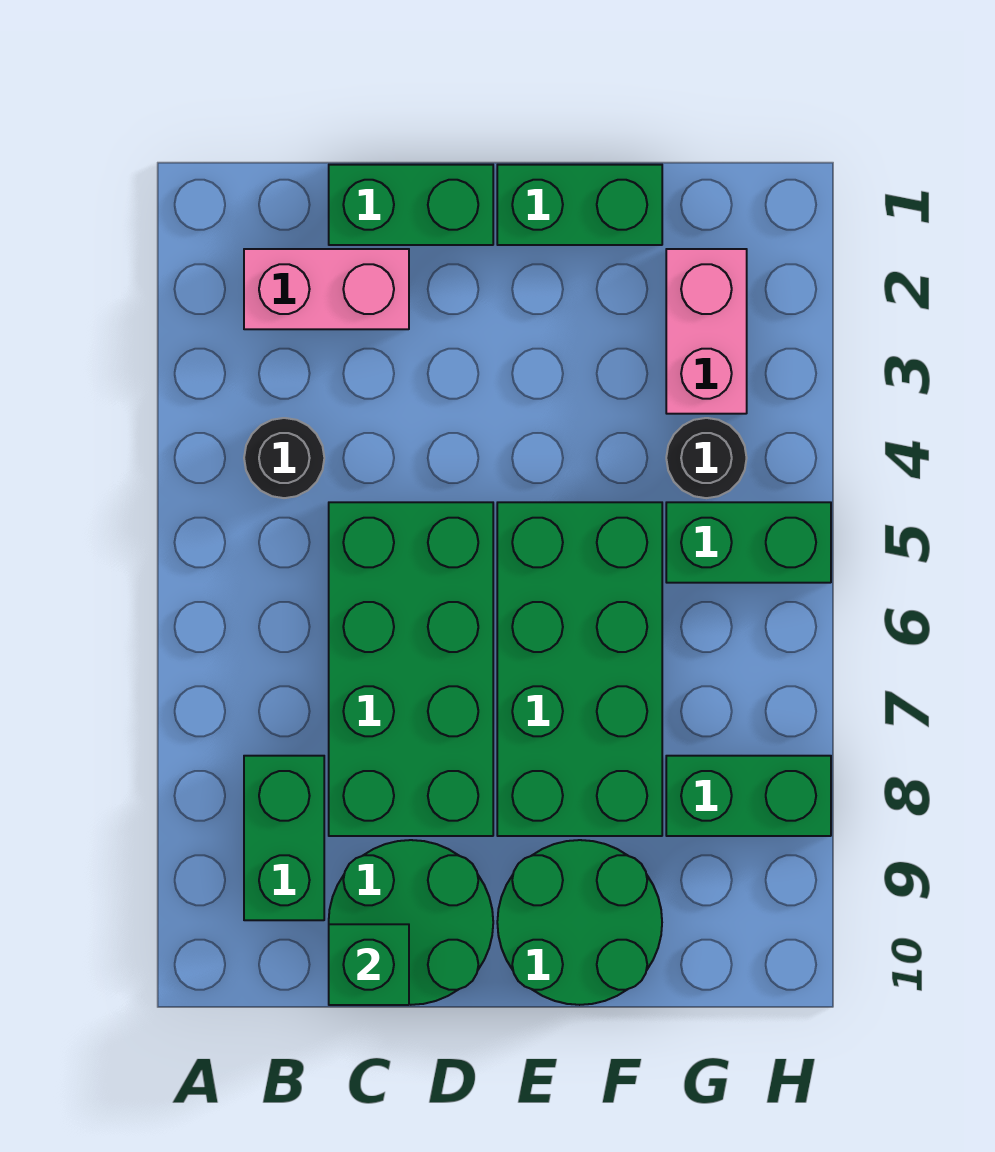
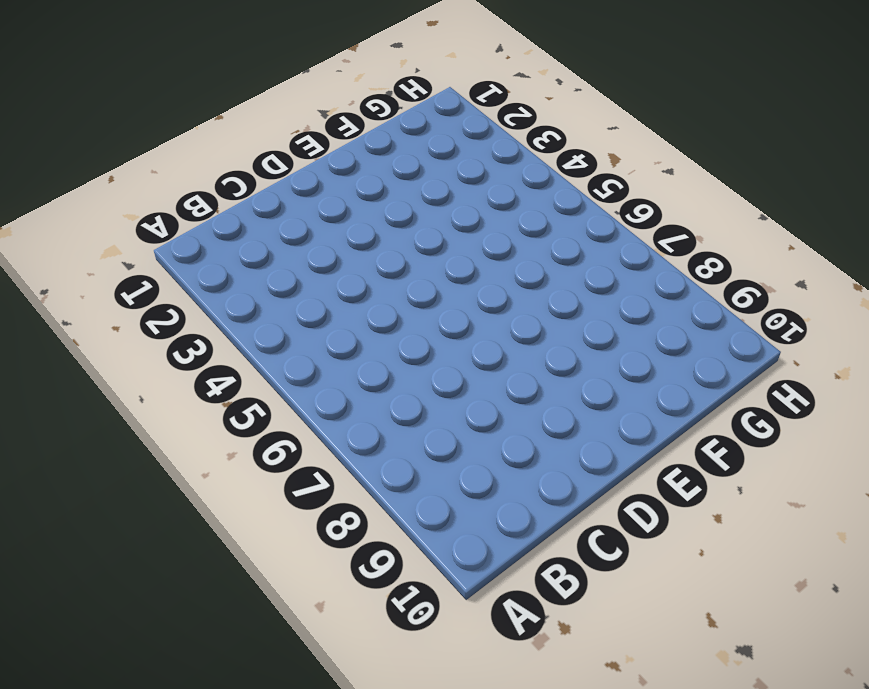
none -> pink brick B2:C2 level 1
none -> black round brick B4 level 1
none -> green brick B8:B9 level 1

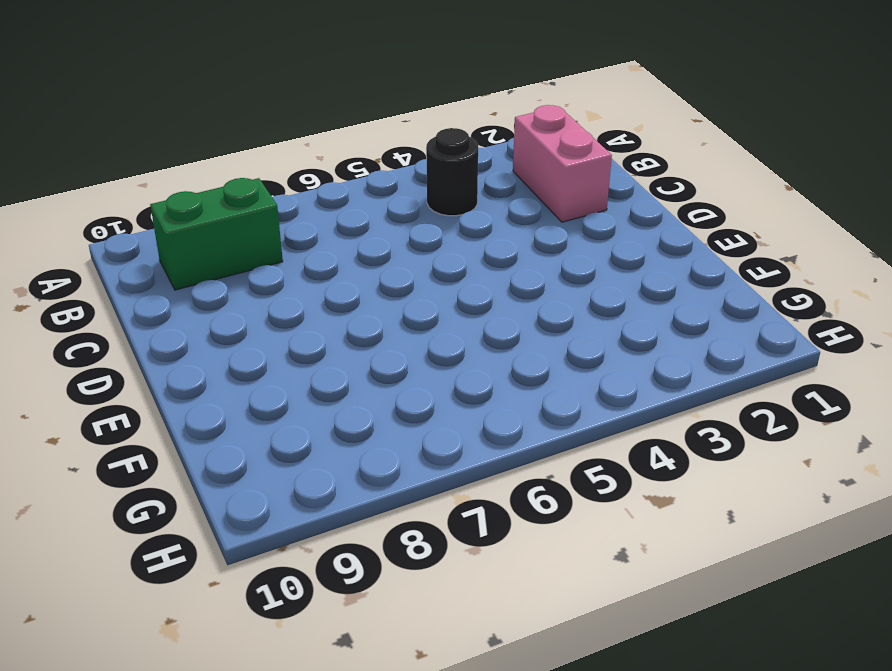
none -> green brick C1:D1 level 1
none -> green brick C5:D8 level 1
none -> green round brick C9:D10 level 1

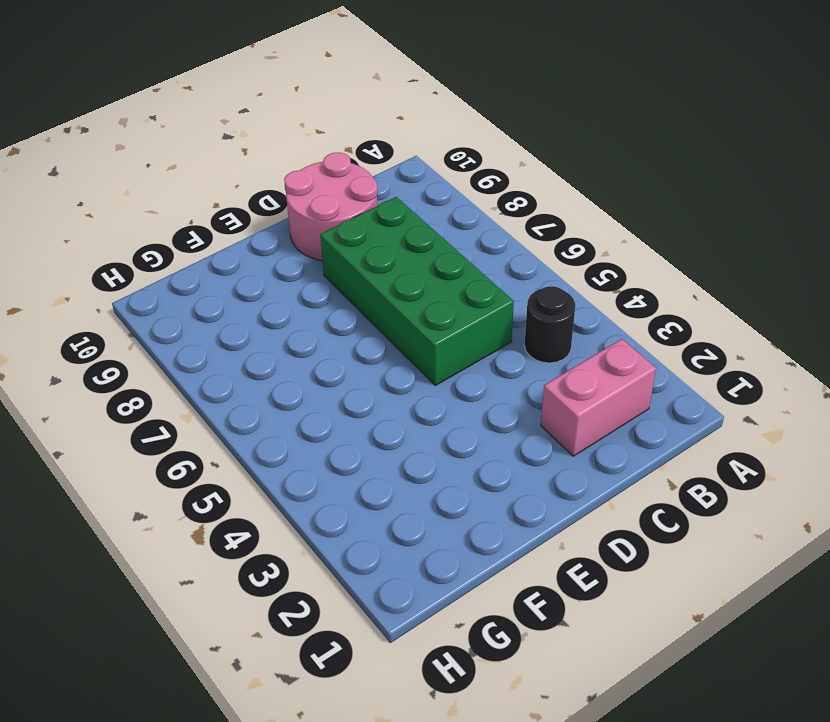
pink round brick C9:D10 level 1 -> green round brick C9:D10 level 1
none -> green brick B8:B9 level 1
none -> green brick C1:D1 level 1
none -> green brick E1:F1 level 1

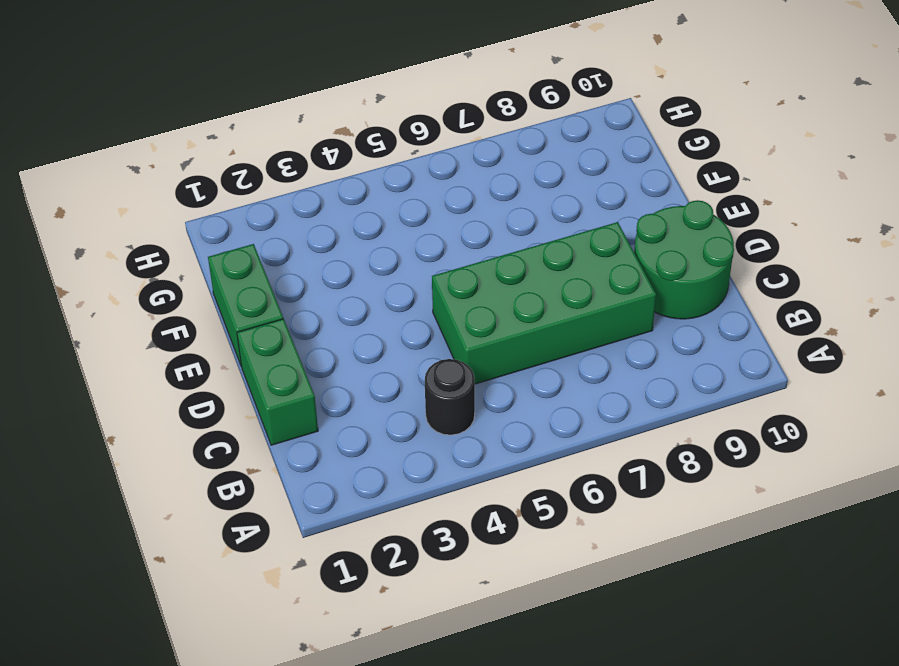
none -> pink brick B2:C2 level 1
none -> green brick B8:B9 level 1
none -> green brick E5:F8 level 1

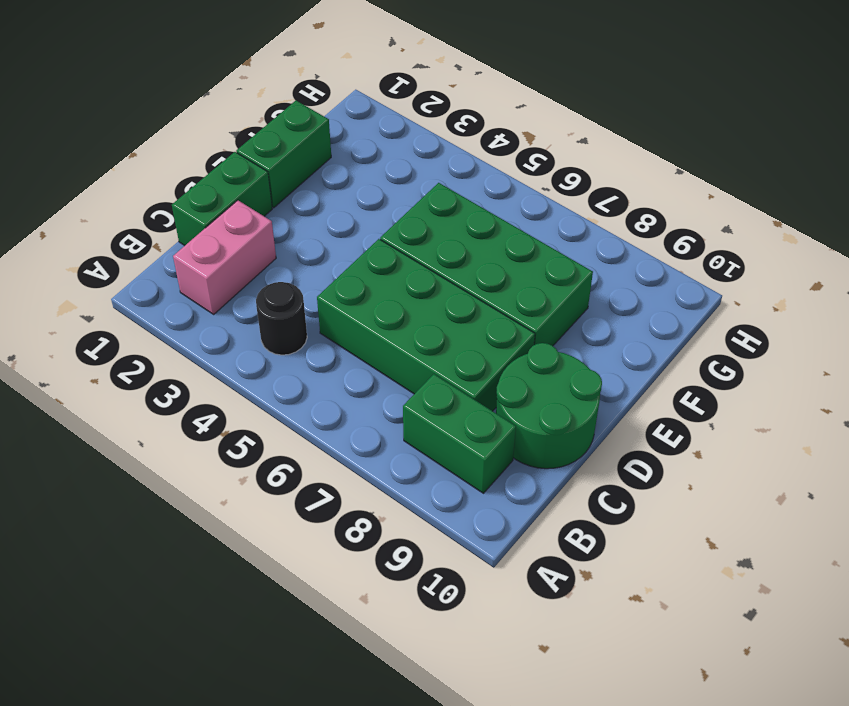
none -> green round brick E9:F10 level 1
none -> pink brick G2:G3 level 1
none -> black round brick G4 level 1

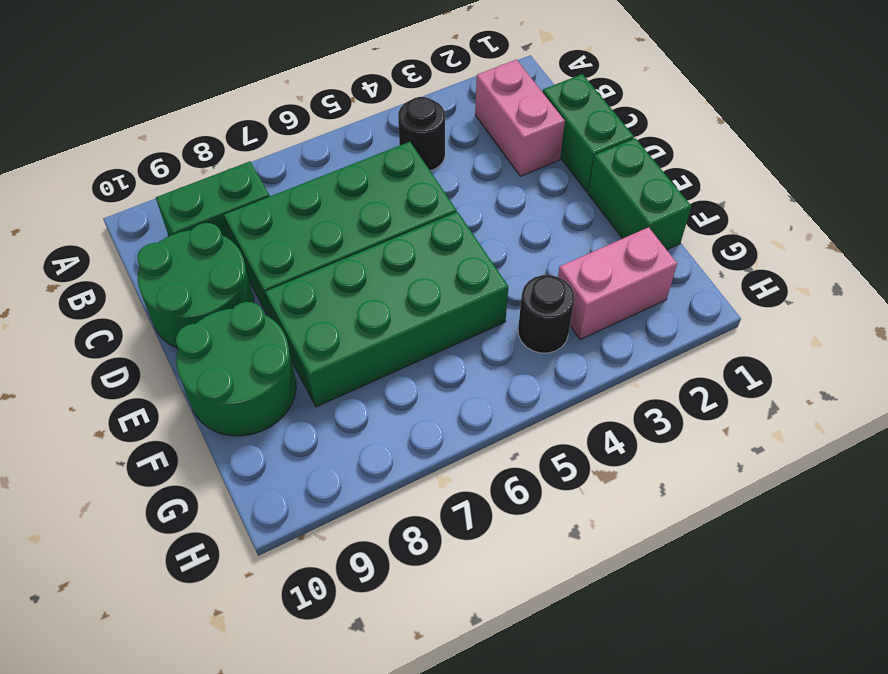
none -> green brick G5:H5 level 1
none -> green brick G8:H8 level 1
none -> green brick C10 level 2

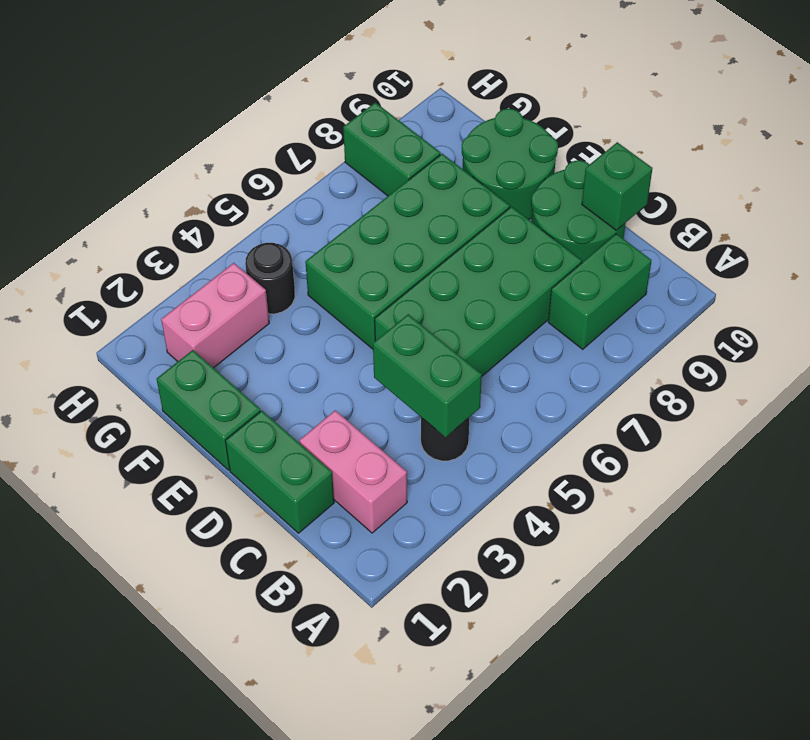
green brick B4:C4 level 2 -> green brick G5:H5 level 1

